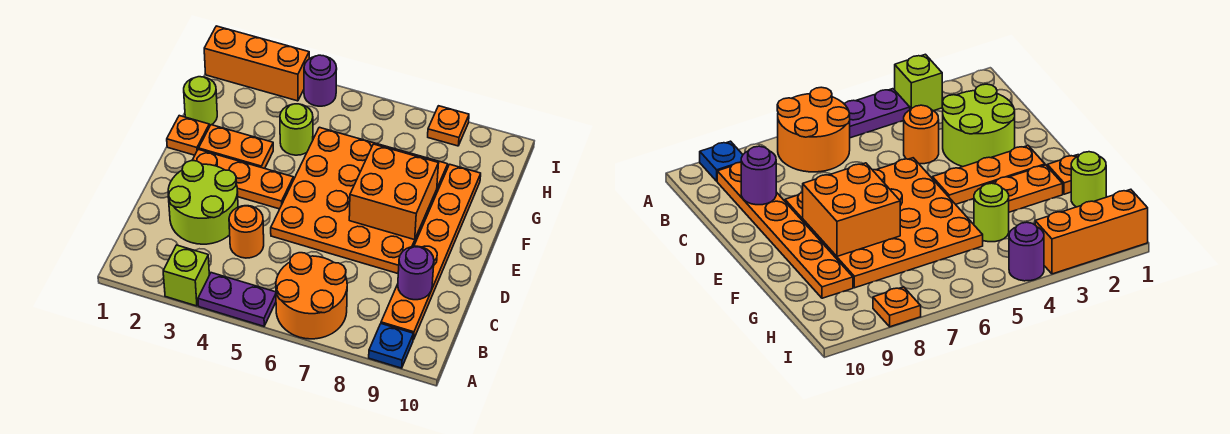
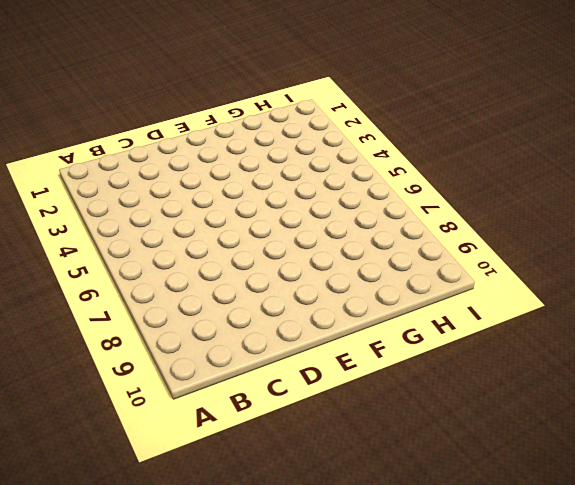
none -> lime brick A3 level 1
none -> purple plate A4:A5 level 1
none -> orange round brick A6:B7 level 1

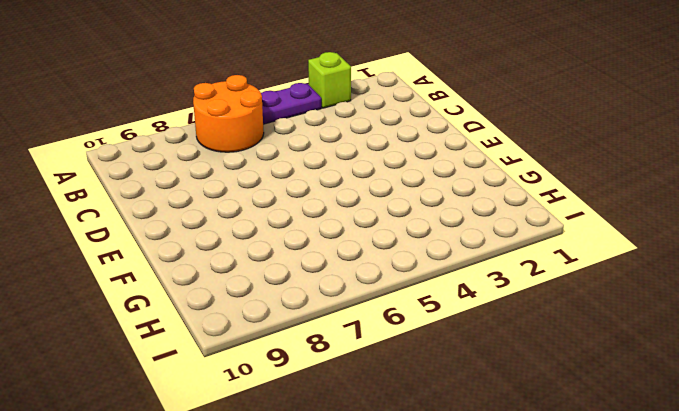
none -> blue plate A9 level 1
none -> orange plate B9:G9 level 1
none -> lime round brick C2:D3 level 1

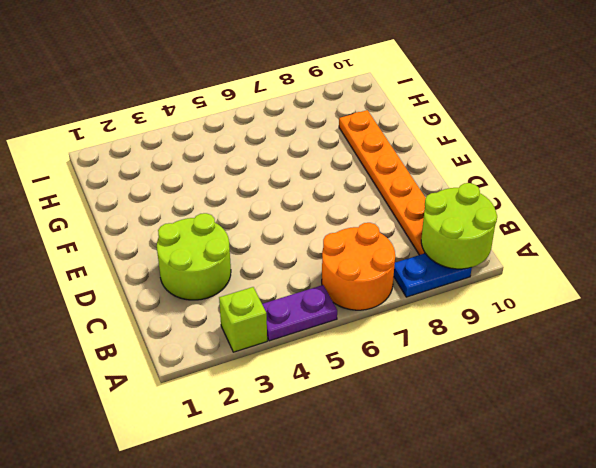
blue plate A8:A9 level 1 -> blue plate A9 level 1
lime round brick A9:B10 level 2 -> none
none -> orange round brick C4 level 1
none -> orange plate D5:G8 level 1
none -> orange plate E2:E4 level 1

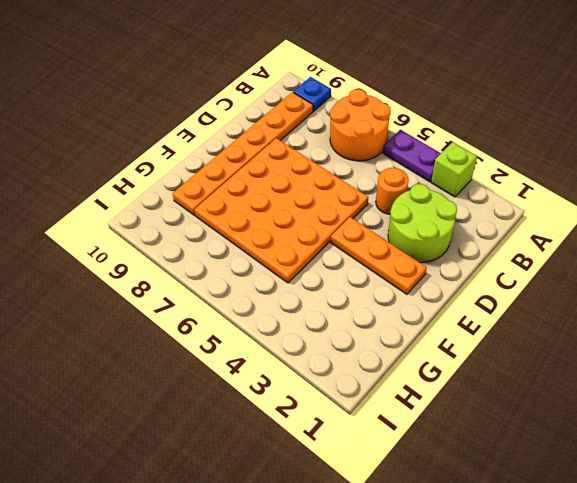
none -> orange plate F1 level 1
none -> orange plate F2:F3 level 1
none -> lime round brick G1 level 1

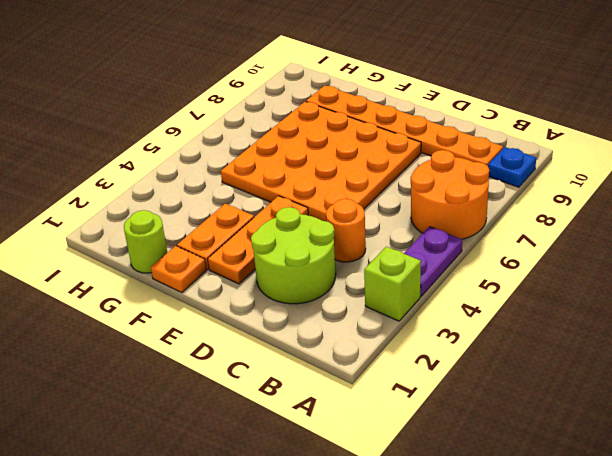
none -> lime round brick G4 level 1
none -> orange brick I1:I3 level 1
none -> purple round brick I4 level 1

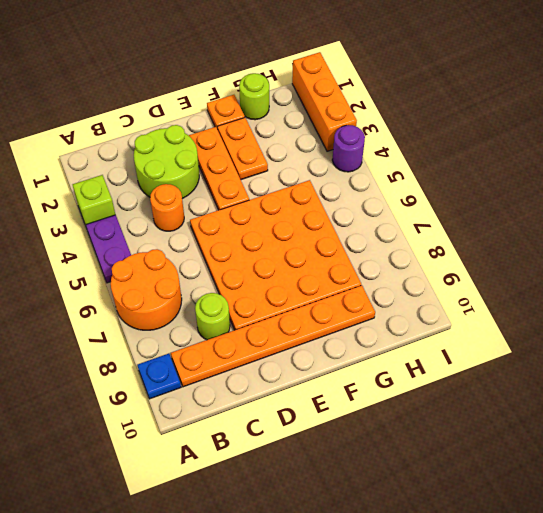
lime round brick C8 level 1 -> lime round brick G4 level 1
none -> orange plate I8 level 1
none -> purple round brick C9 level 2
none -> orange brick E7:F8 level 2

